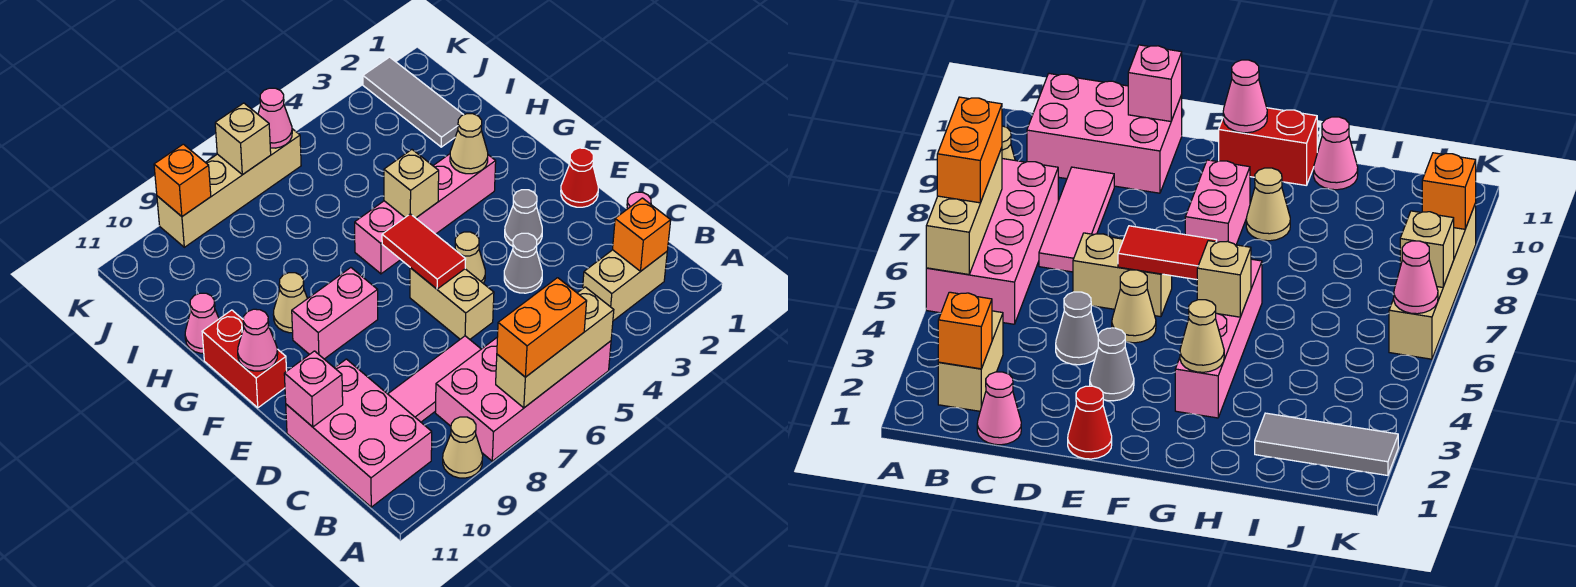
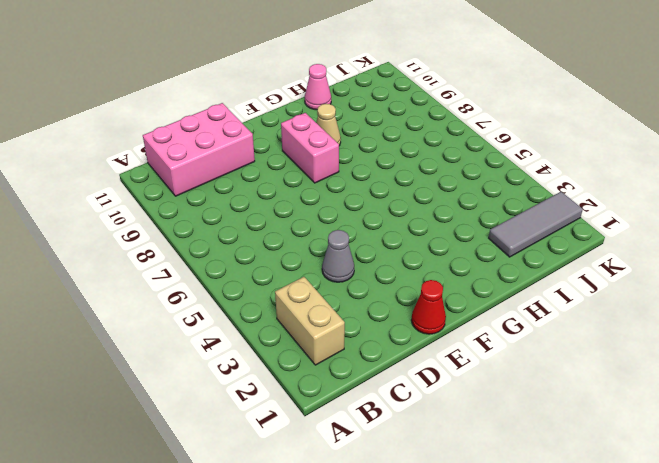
none -> pink brick A5:B8 level 1
none -> tan cone A9 level 1
none -> pink cone C1 level 1

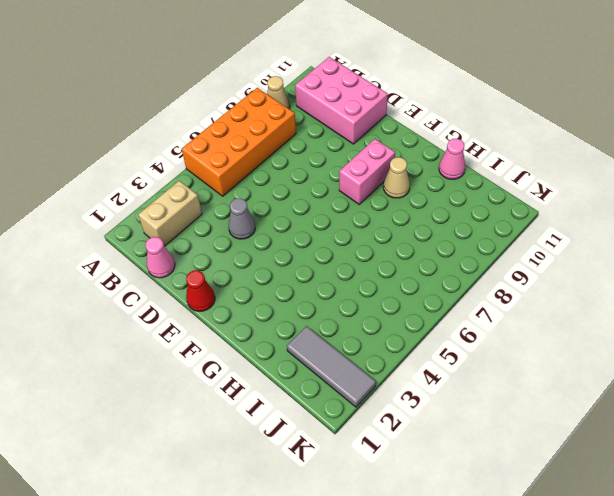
orange brick A5:B8 level 1 -> pink brick A5:B8 level 1
none -> pink tile C7:C9 level 1
none -> tan brick D6:E6 level 1
none -> grey cone E3 level 1

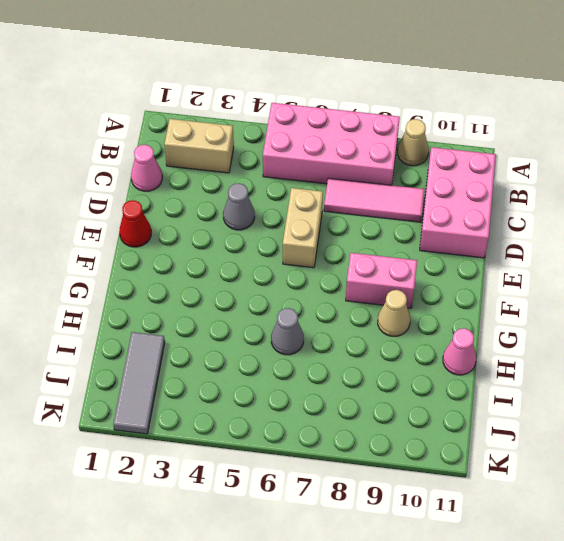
grey cone H6 level 1 -> grey cone E3 level 1
none -> tan cone E5 level 1
none -> red brick F11:G11 level 1
none -> pink brick G3:G6 level 1

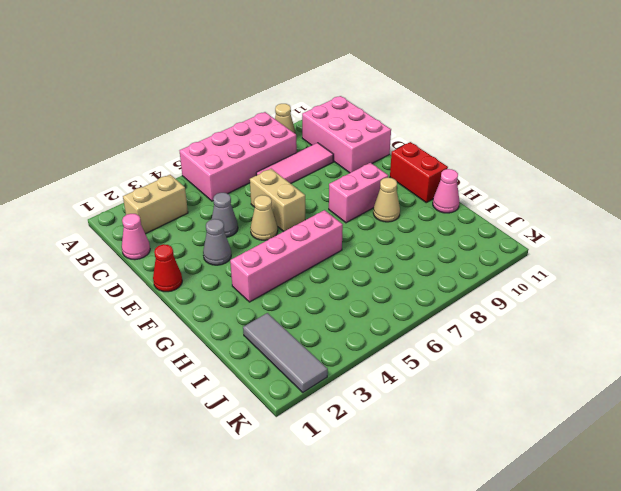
none -> tan brick K6:K9 level 1
none -> tan brick A5:A7 level 2
none -> orange brick B2 level 2

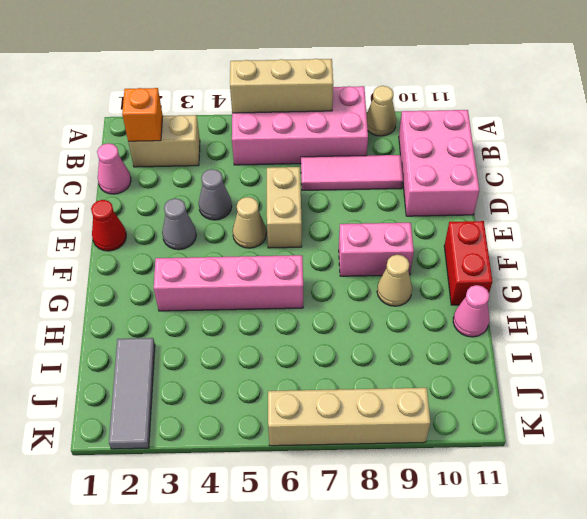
none -> pink brick D11 level 2
none -> red tile E6:F6 level 2
none -> pink cone F11 level 2

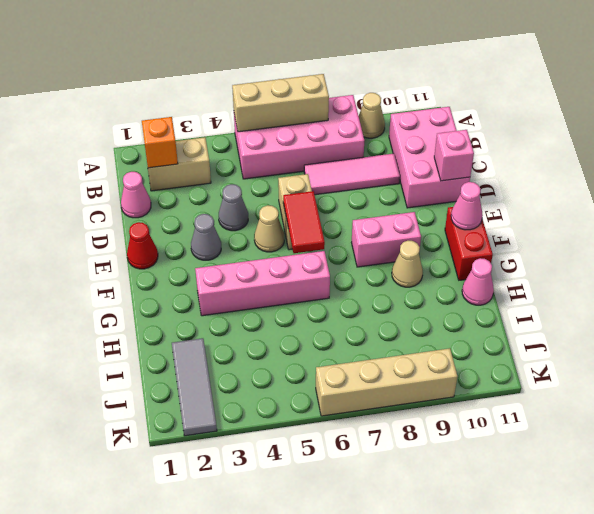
none -> tan cone G3 level 2
none -> tan brick G5 level 2
none -> pink cone K6 level 2

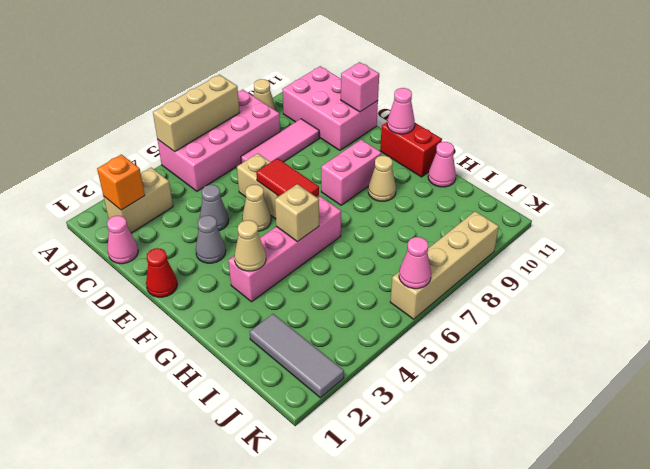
none -> tan brick K7 level 2
none -> orange brick K9 level 2
none -> orange brick A6:A7 level 3

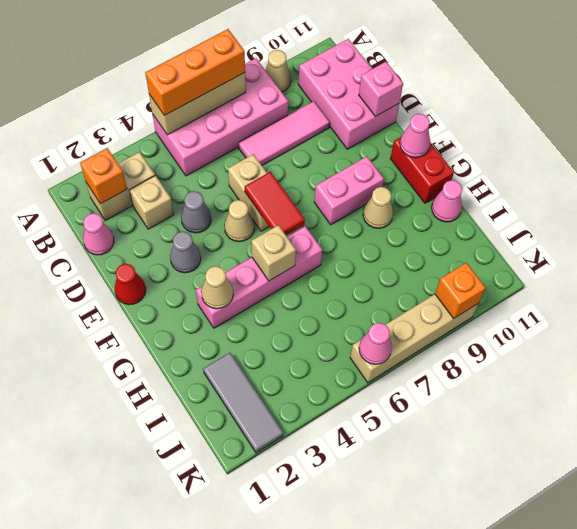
orange brick A5:A7 level 3 -> orange brick A6:A7 level 3
tan brick C3 level 1 -> tan brick K7 level 2

